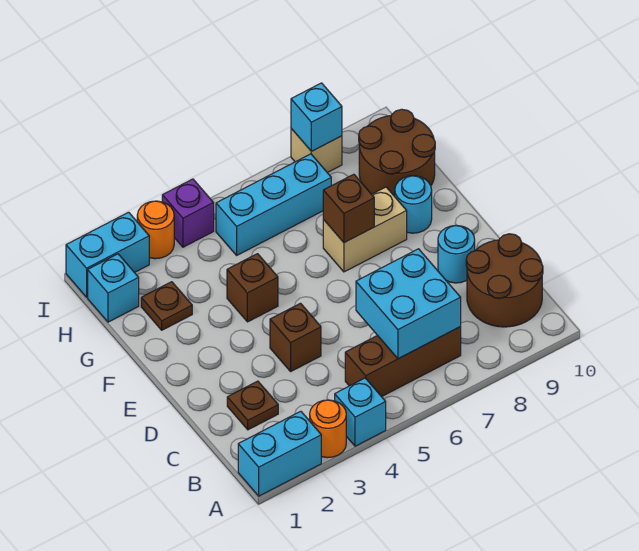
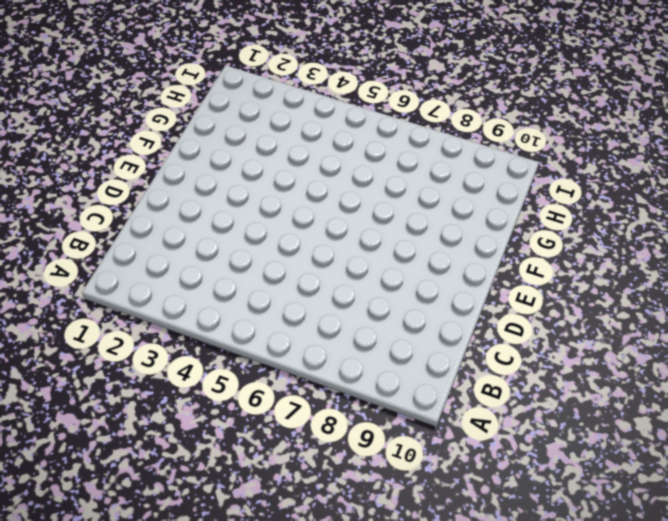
none -> cyan brick A1:A2 level 1
none -> orange round brick A3 level 1
none -> cyan brick A4 level 1

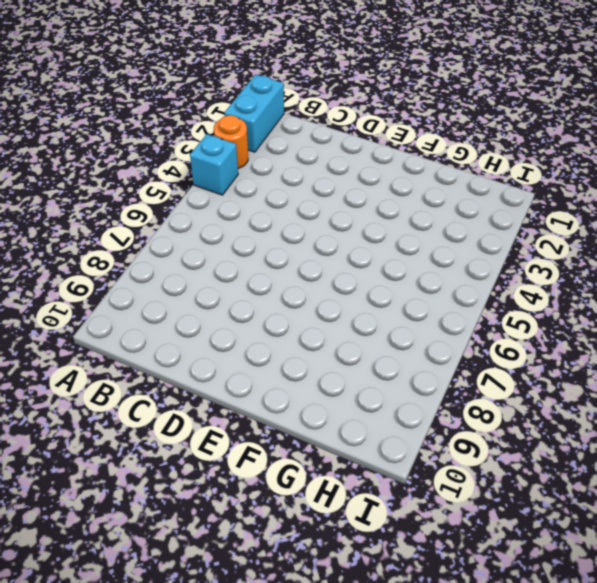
none -> brown brick B5:B7 level 1
none -> brown round brick B9:C10 level 1
none -> brown plate C2 level 1

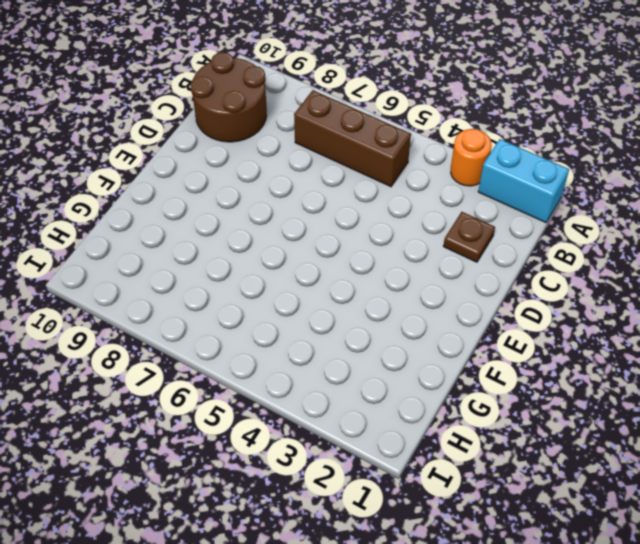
none -> cyan brick A4 level 1
none -> brown brick D4 level 1
none -> cyan round brick D9 level 1

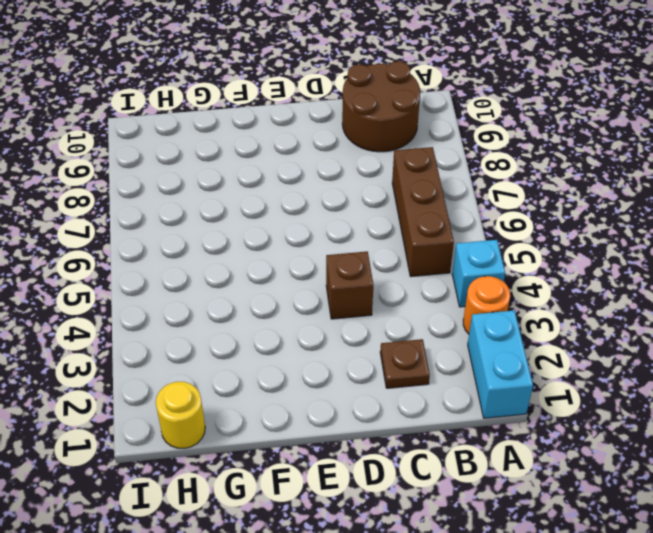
yellow round brick H1 level 1 -> cyan brick H1 level 1
none -> cyan round brick D9 level 1
none -> brown brick F4 level 1
none -> tan brick F7:F8 level 1

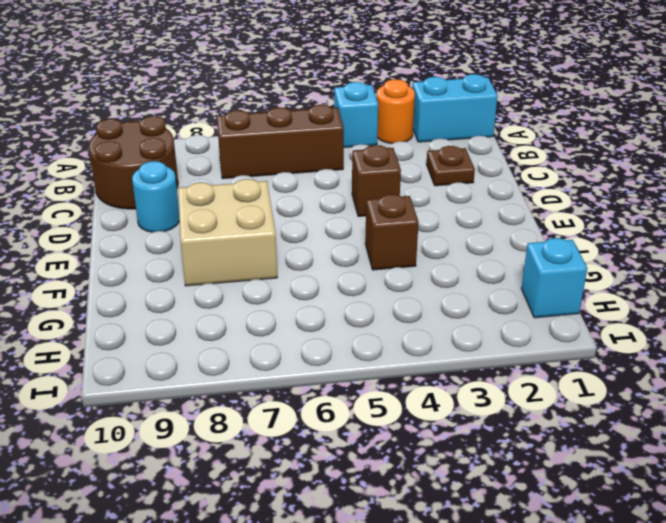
tan brick E7:F8 level 1 -> tan brick F7:F8 level 1
none -> cyan round brick F9 level 1
none -> brown plate G2 level 1
none -> brown round brick G9:H10 level 1

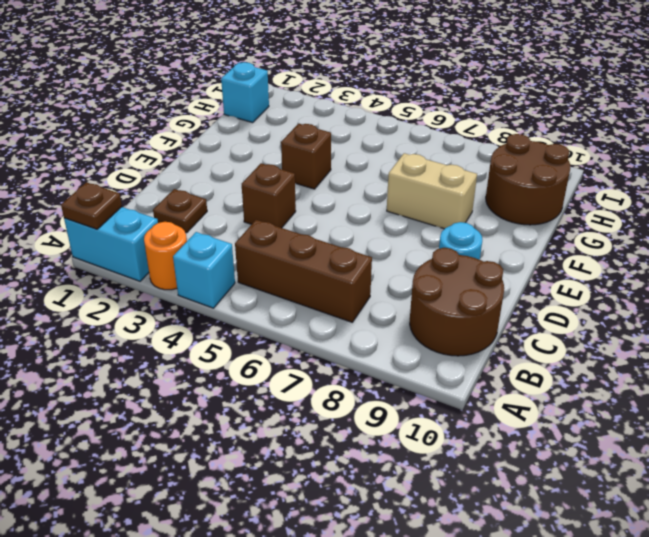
brown plate A1 level 2 -> brown plate G2 level 1
none -> cyan round brick F9 level 1
none -> cyan brick H5:H7 level 1
none -> cyan brick I1:I2 level 1

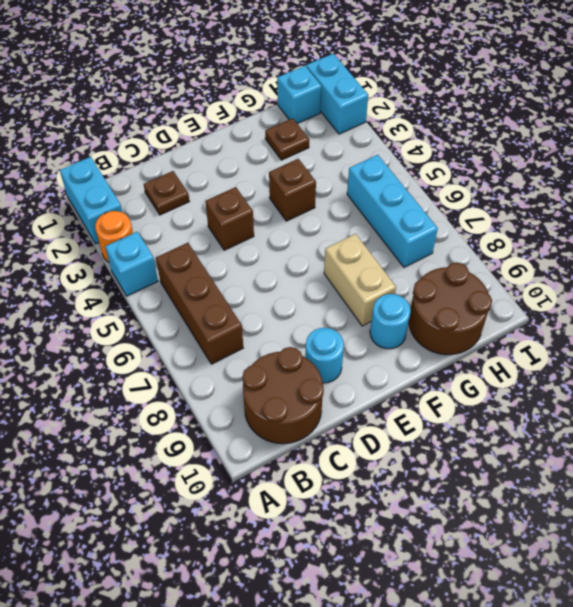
none -> orange round brick I3 level 1
none -> purple brick I4 level 1
none -> tan brick I8 level 1

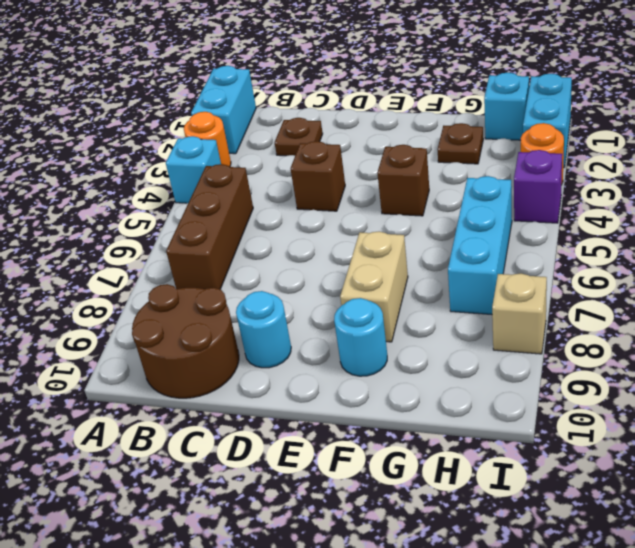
none -> brown round brick G9:H10 level 1
none -> cyan brick B6:C7 level 2
none -> brown brick F7 level 2

